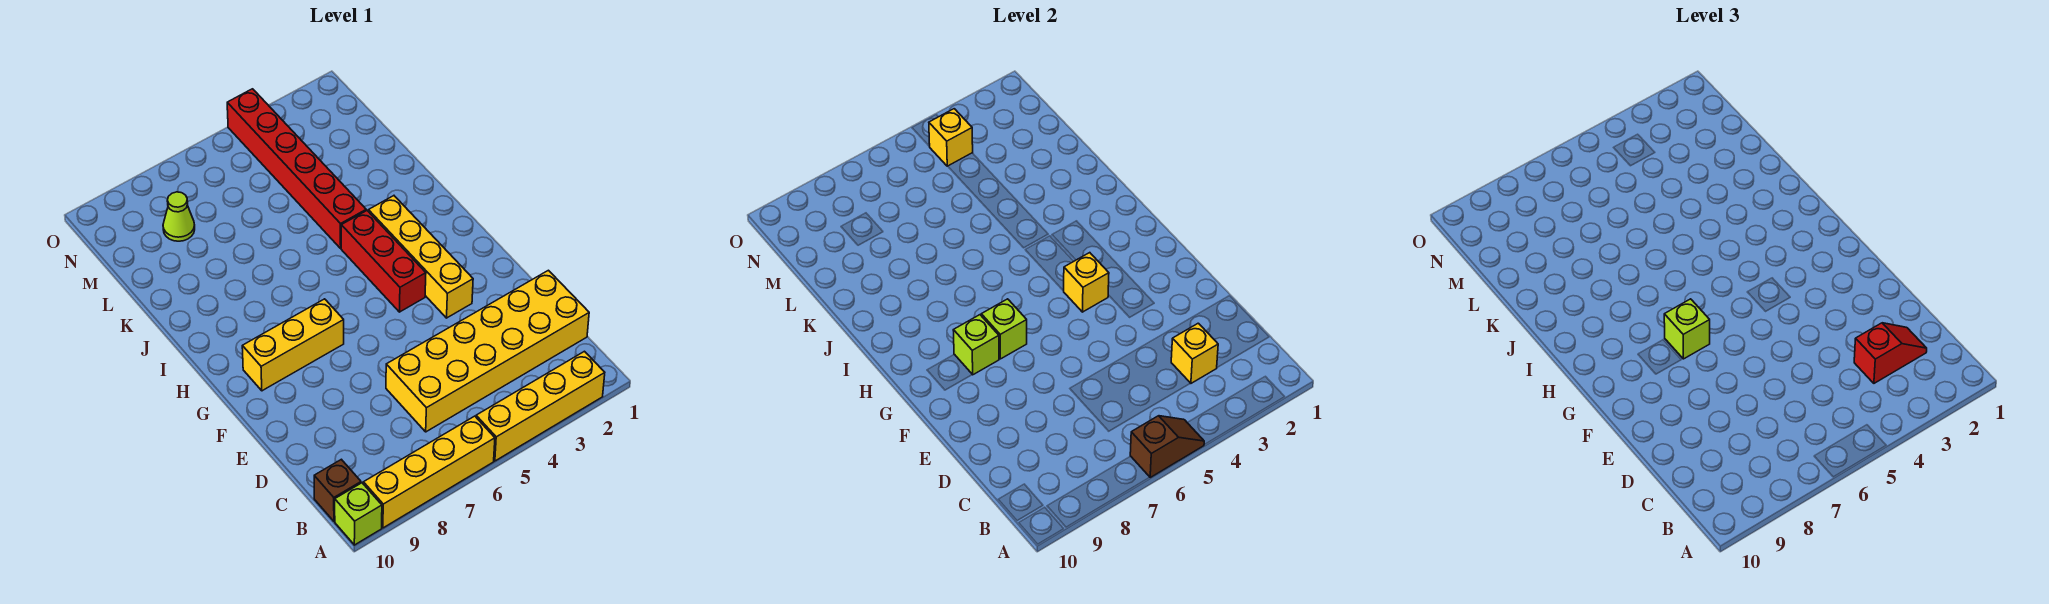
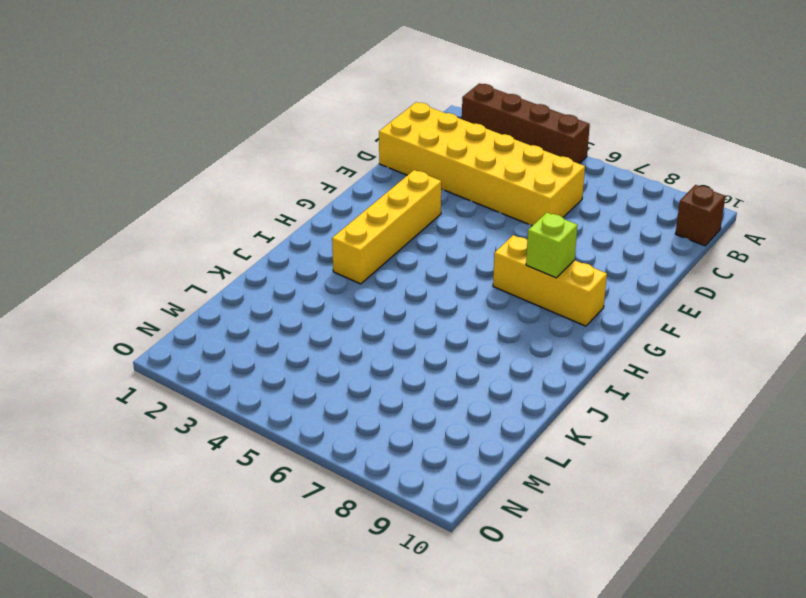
brown brick A2:A5 level 1 -> yellow brick A2:A5 level 1
none -> yellow brick A6:A9 level 1
none -> lime brick A10 level 1
none -> red brick G4:I4 level 1

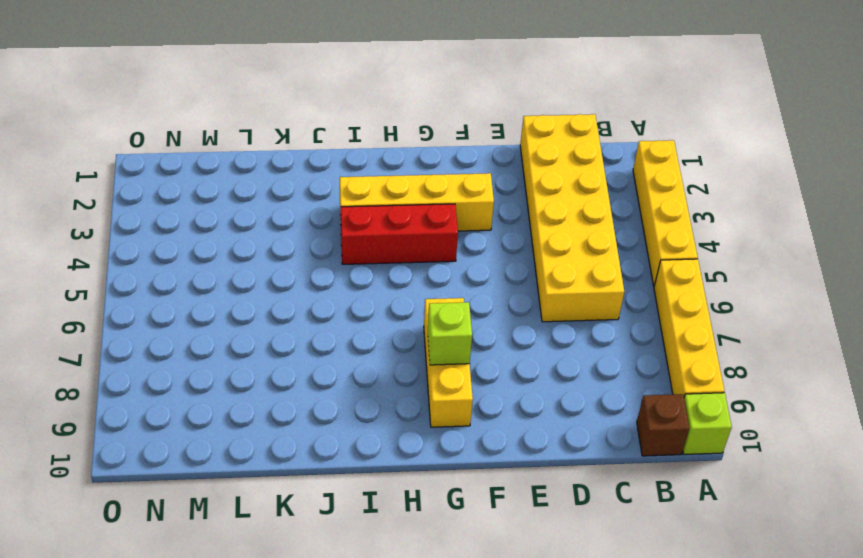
none -> red brick J4:O4 level 1
none -> lime cone M8 level 1
none -> brown slope A5:A6 level 2 top 6

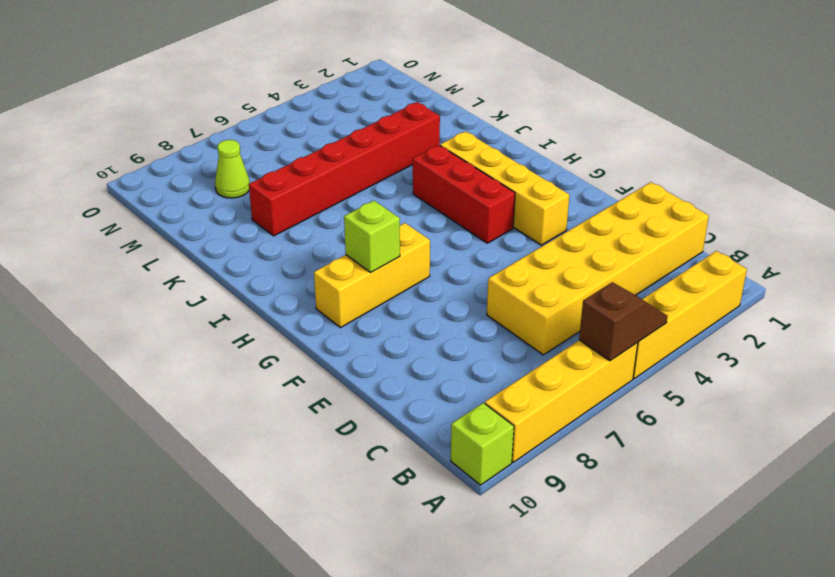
red brick K3:K8 level 1 -> red brick J4:O4 level 1
none -> brown brick B10 level 1
none -> yellow brick C3 level 2
none -> yellow brick G4 level 2

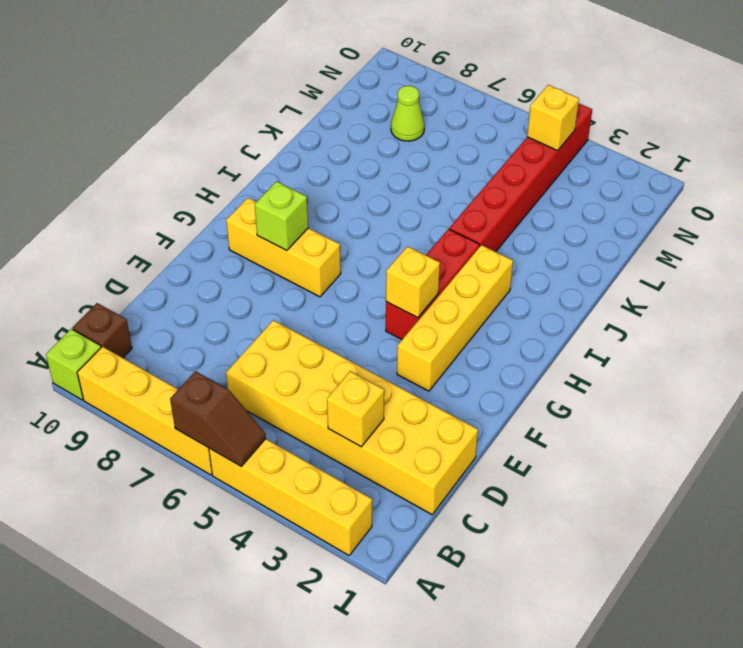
none -> lime brick G7 level 2
none -> red slope C2:C3 level 3 top 3
none -> lime brick G7 level 3

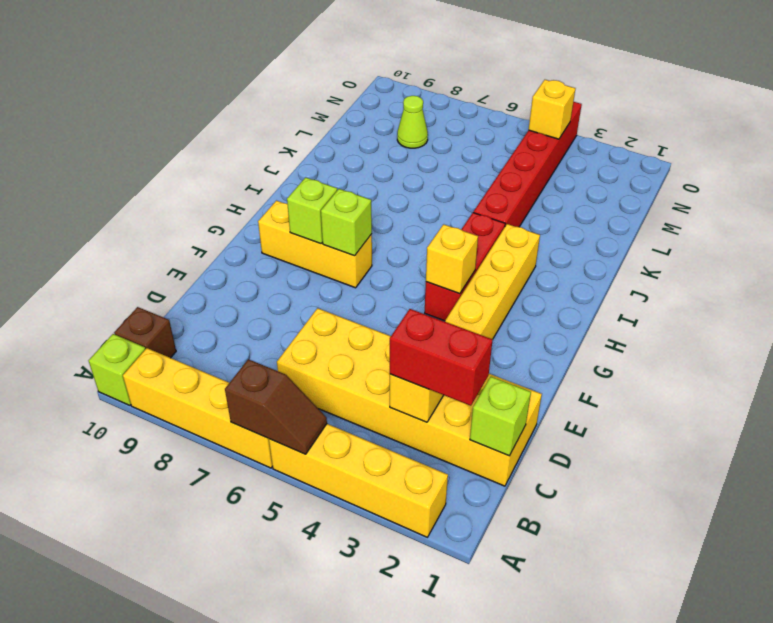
lime brick C1 level 2 -> lime brick G7 level 3
red brick C2:C3 level 3 -> red slope C2:C3 level 3 top 3

